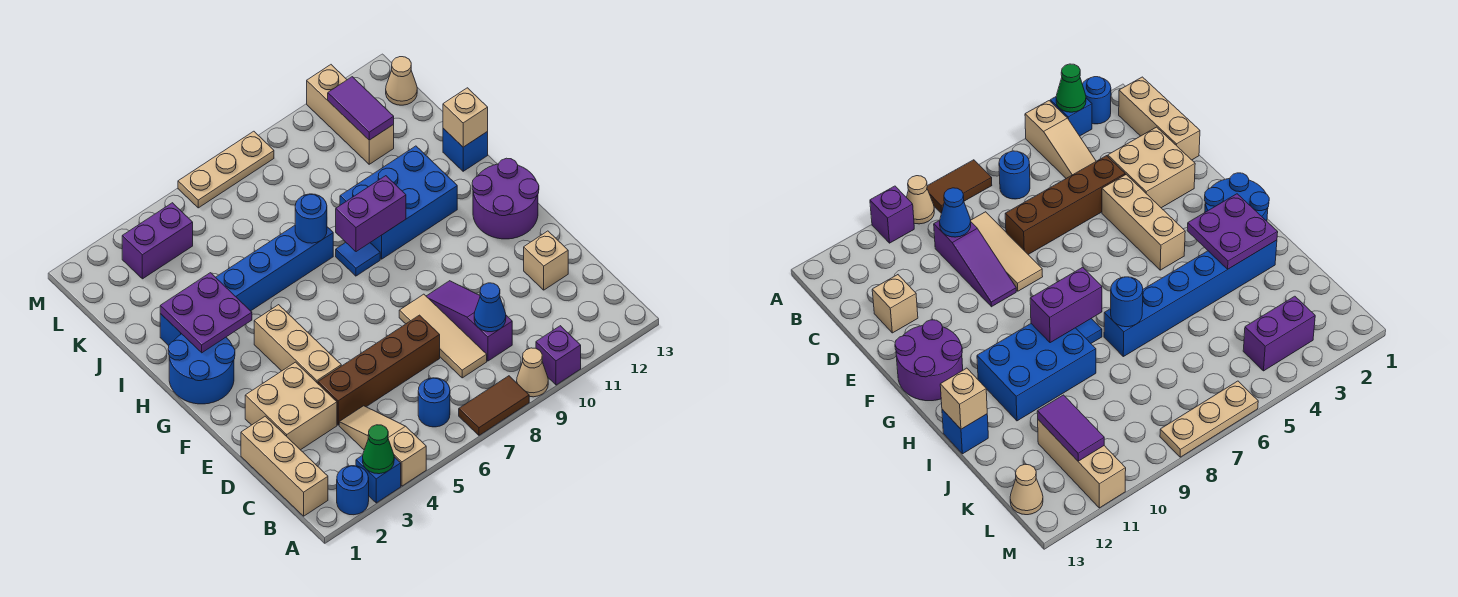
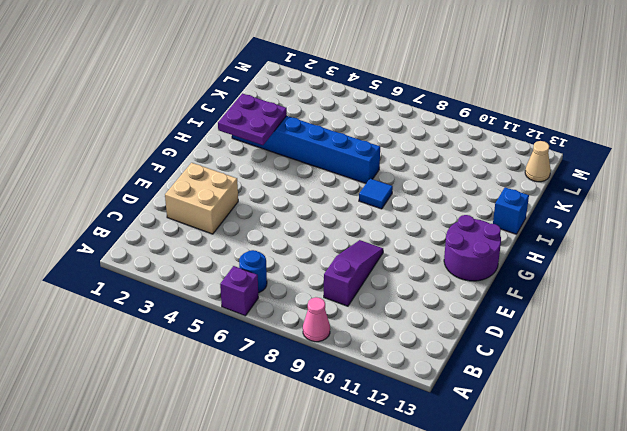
purple brick A6 level 1 -> purple brick A10 level 1
pink cone A9 level 1 -> tan cone A9 level 1
none -> blue round brick A2 level 1
none -> blue brick A3 level 1
none -> tan slope A4:C4 level 1 top A
none -> brown tile A7:A8 level 1

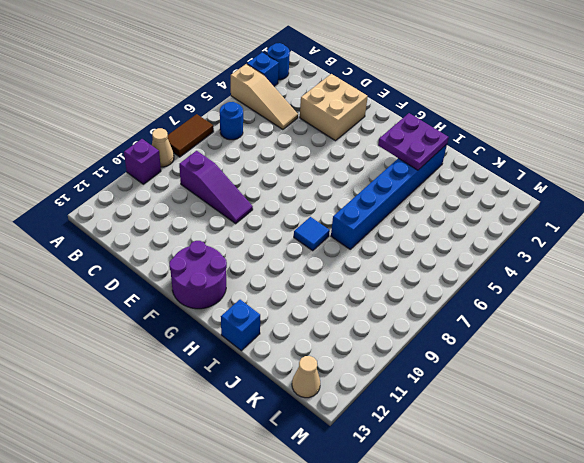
none -> tan brick B1:D1 level 1
none -> tan tile C8:E8 level 1
none -> brown brick D4:D7 level 1
none -> tan brick D12 level 1

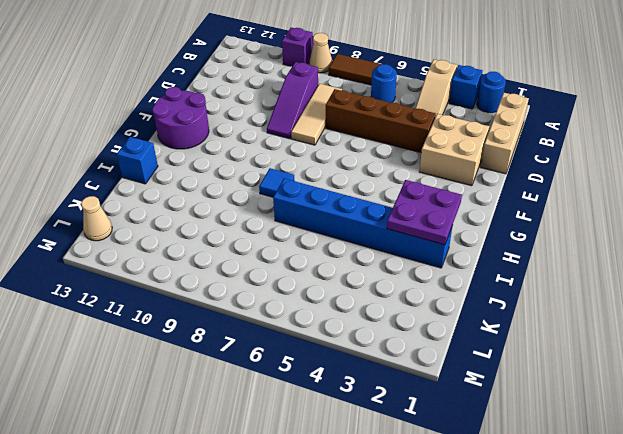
none -> tan brick D12 level 1
none -> tan brick E4:G4 level 1
none -> blue round brick G1:H2 level 1
none -> blue brick H9:I11 level 1

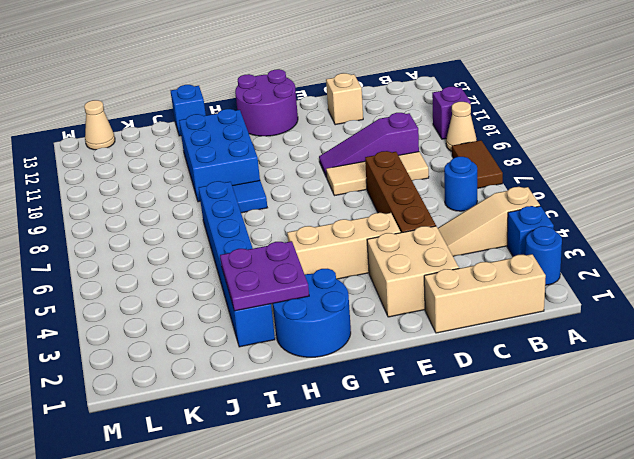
none -> tan brick K11:M11 level 1
none -> purple brick L3:L4 level 1
none -> tan plate M6:M8 level 1
none -> green cone A3 level 2

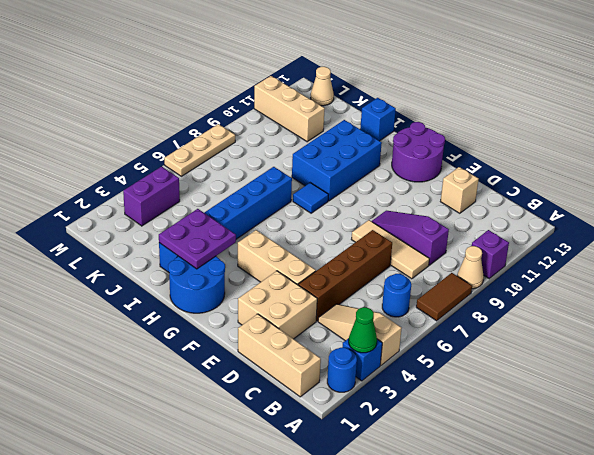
none -> blue cone C9 level 2
none -> purple brick H8:H9 level 2
none -> blue round brick I7 level 2
none -> tan brick I13 level 2

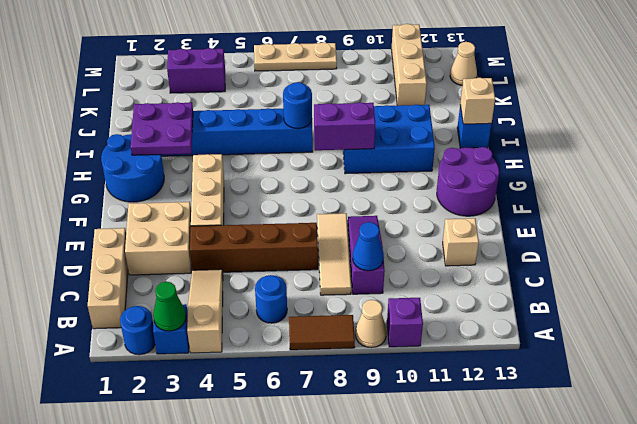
none -> blue tile H8 level 1
none -> purple tile K11:L11 level 2

